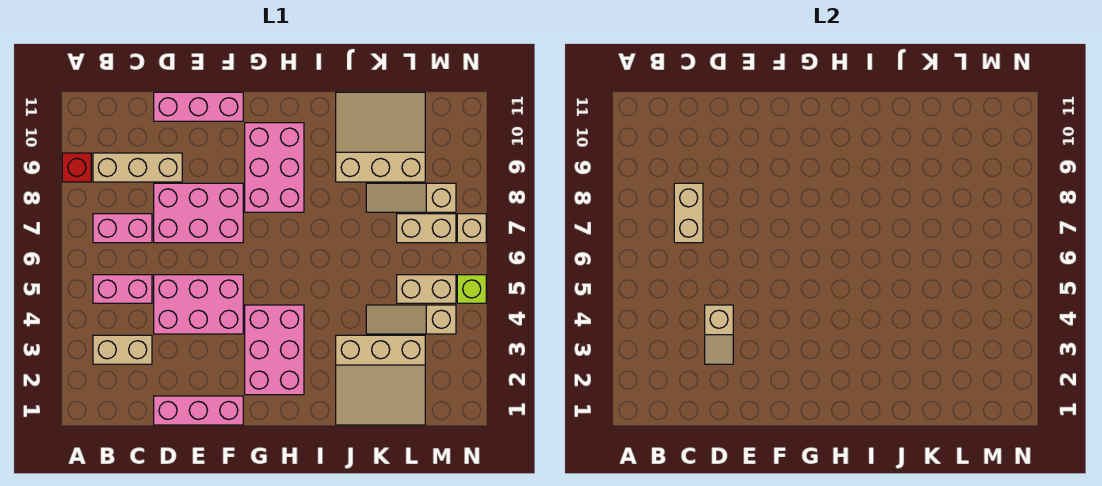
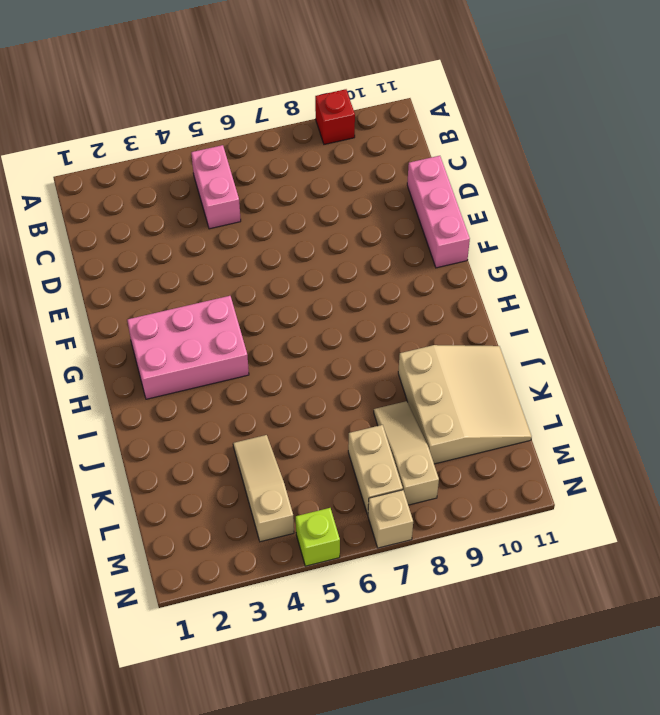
none -> tan brick B3:C3 level 1
none -> pink brick B7:C7 level 1
none -> tan brick B9:D9 level 1

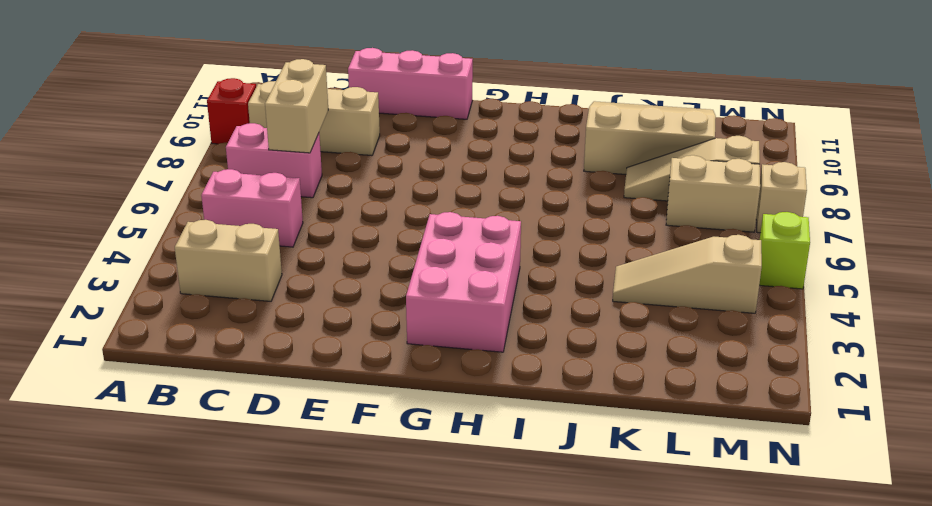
none -> pink brick D1:F1 level 1
none -> pink brick D4:F5 level 1
none -> pink brick D7:F8 level 1

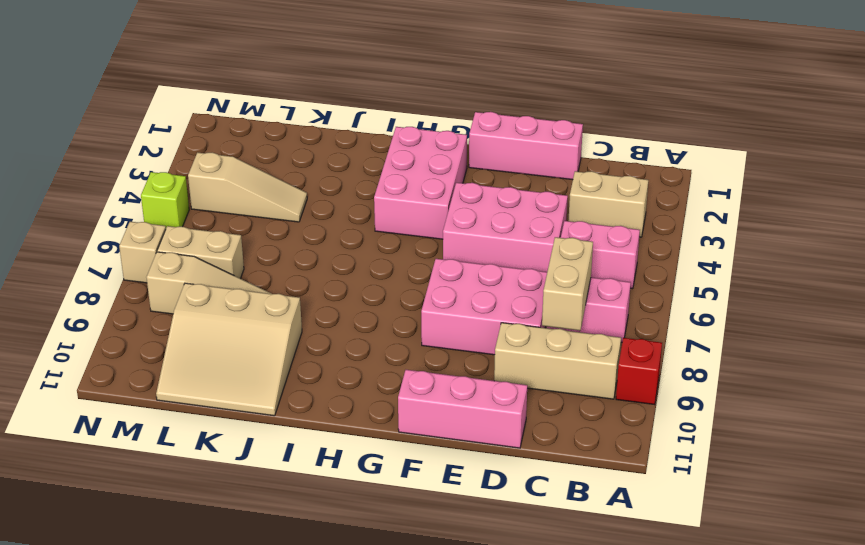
none -> pink brick G8:H10 level 1
none -> tan slope J1:L3 level 1 top 3
none -> tan brick L5:M5 level 1

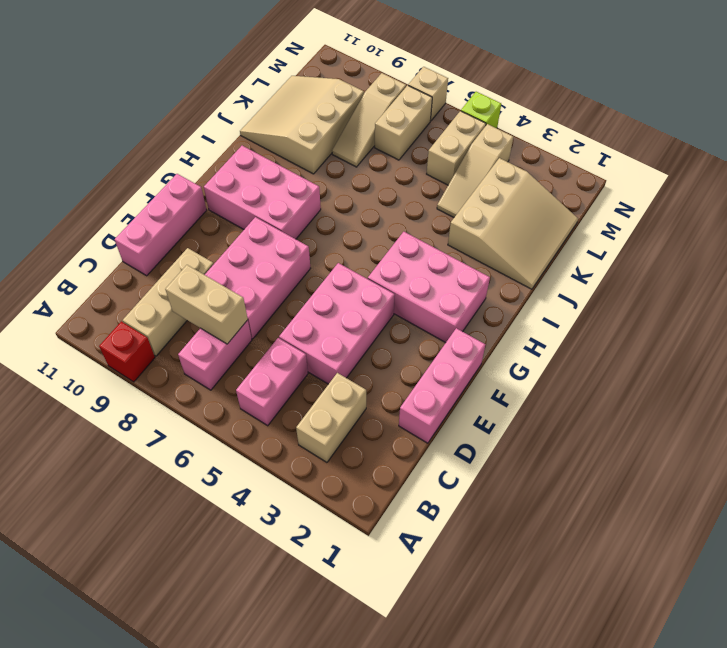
none -> tan slope D3:D4 level 2 top 4

